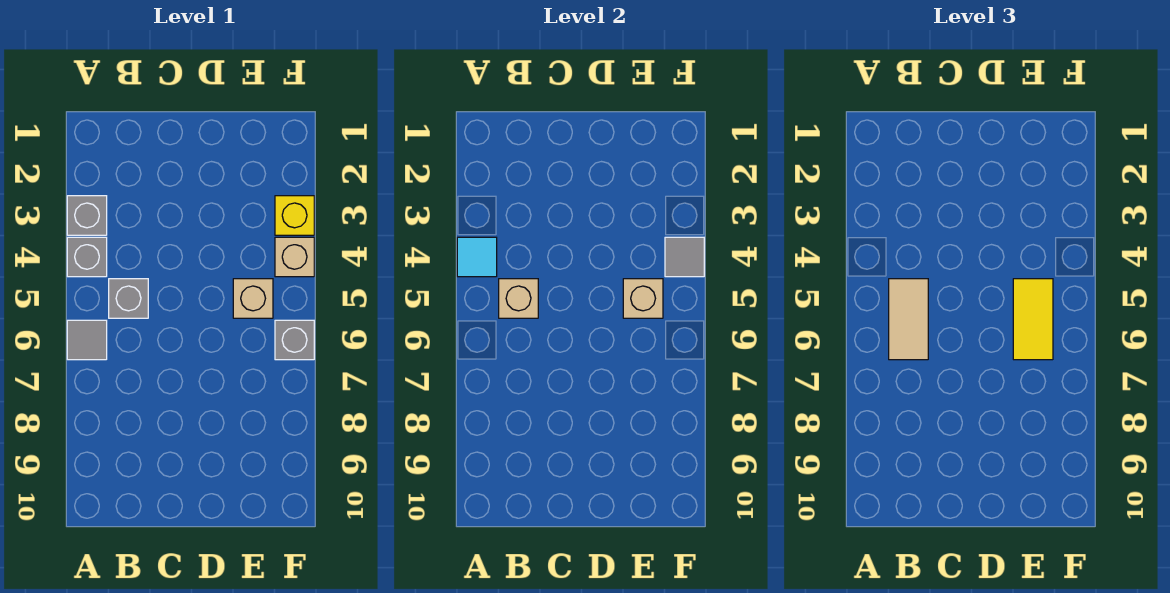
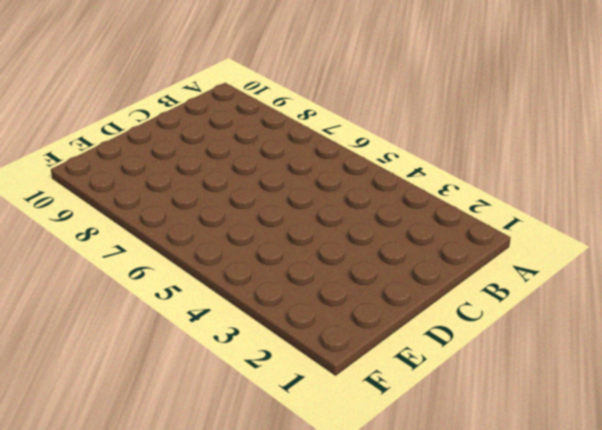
none -> grey brick A3 level 1
none -> grey brick A4 level 1
none -> grey tile A6 level 1

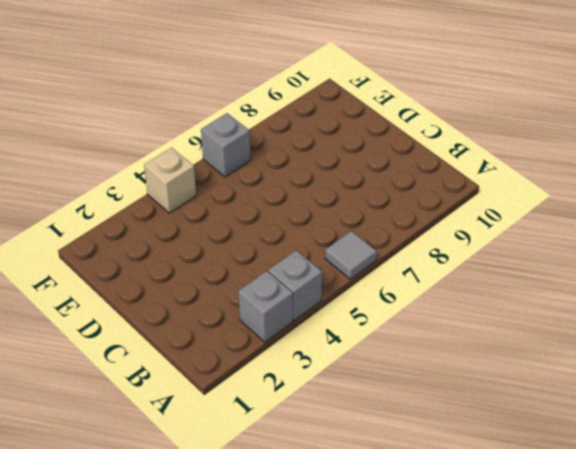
none -> grey brick B5 level 1
none -> tan brick E5 level 1
none -> yellow brick F3 level 1

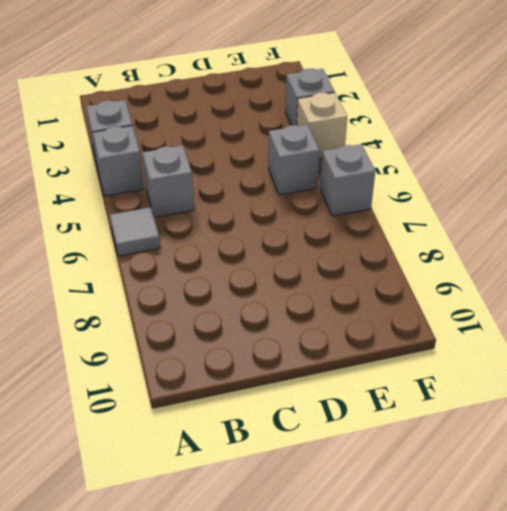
grey brick E5 level 1 -> tan brick E5 level 1
grey brick F3 level 1 -> yellow brick F3 level 1
none -> cyan tile A4 level 2
none -> tan brick B5 level 2
none -> tan brick E5 level 2

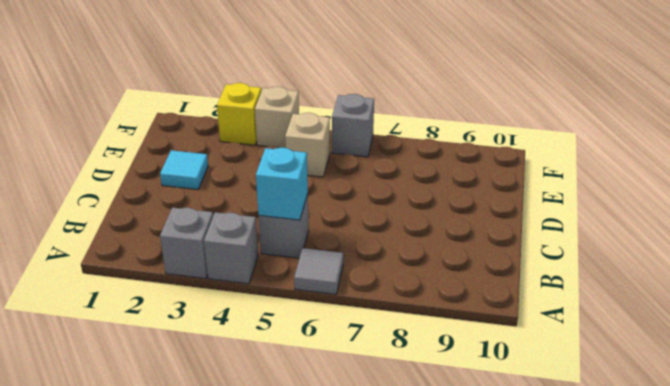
cyan brick B5 level 2 -> tan brick B5 level 2
cyan tile D2 level 1 -> cyan tile A4 level 2
none -> tan brick E5 level 2
none -> grey tile F4 level 2
none -> tan tile B5:B6 level 3

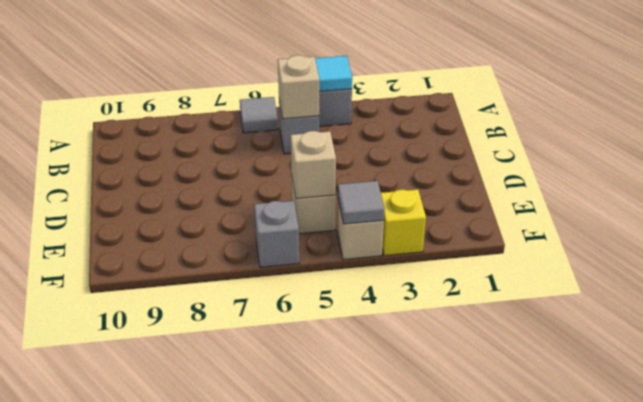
none -> grey brick A3 level 1
none -> tan tile B5:B6 level 3
none -> yellow tile E5:E6 level 3

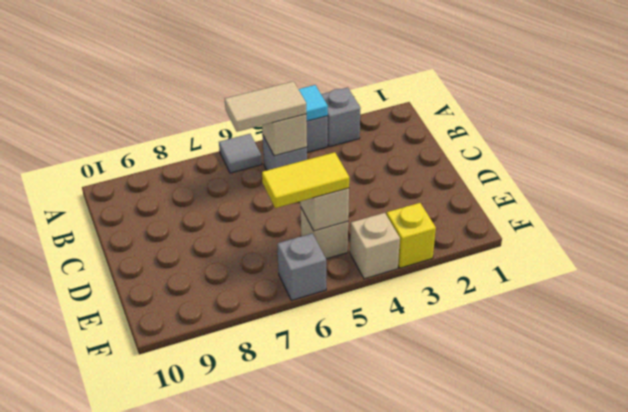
none -> grey tile F4 level 2

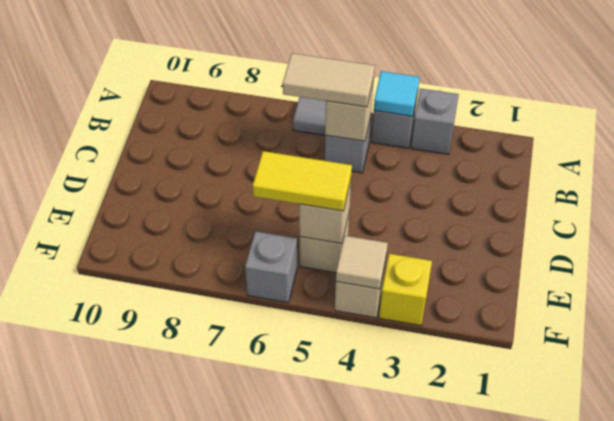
tan tile F4 level 2 -> grey tile F4 level 2

